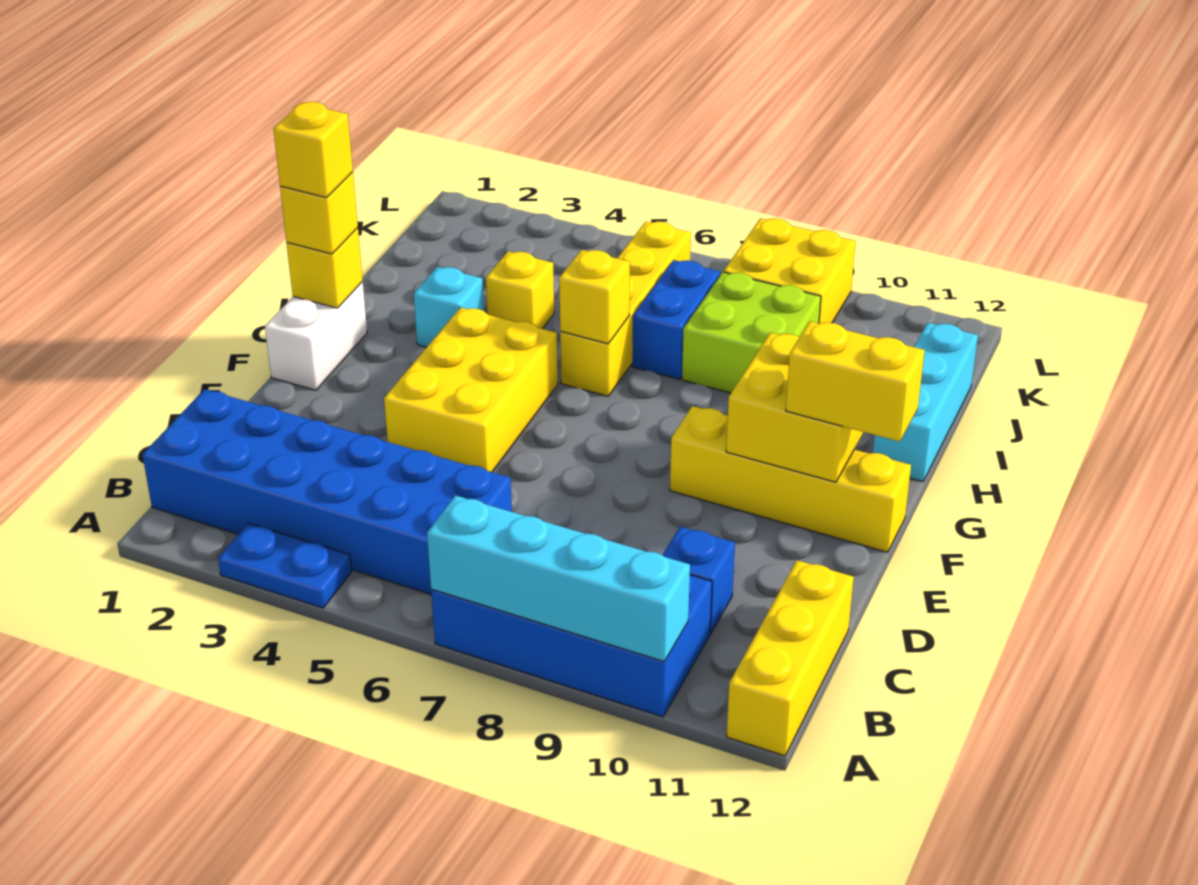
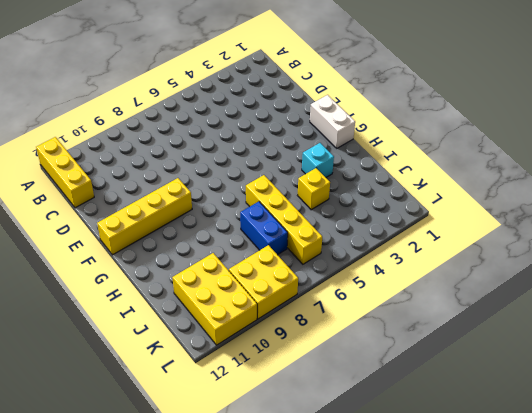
yellow brick J10:L11 level 1 -> yellow brick E4:G5 level 1
none -> blue plate A3:A4 level 1
none -> blue brick A7:B10 level 1
none -> blue brick B1:C6 level 1

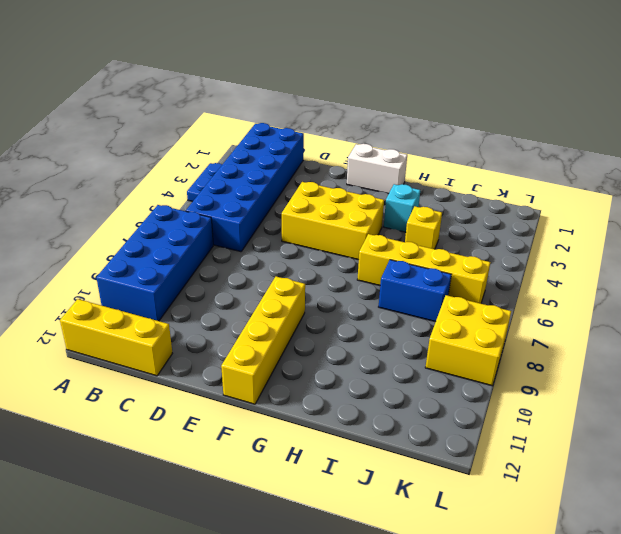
none -> blue brick C10 level 1
none -> cyan brick H12:J12 level 1
none -> lime brick I8:J9 level 1

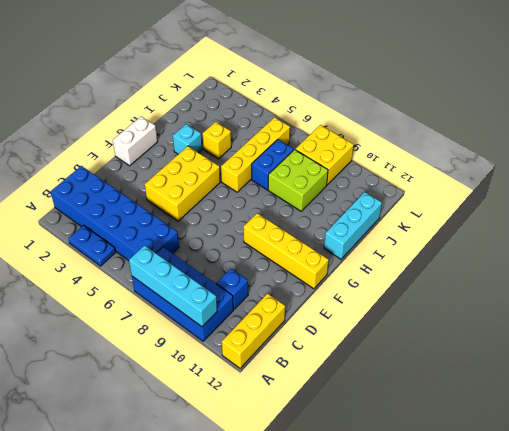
none -> yellow brick F10:G11 level 2
none -> yellow brick G1 level 2
none -> yellow brick H6 level 2

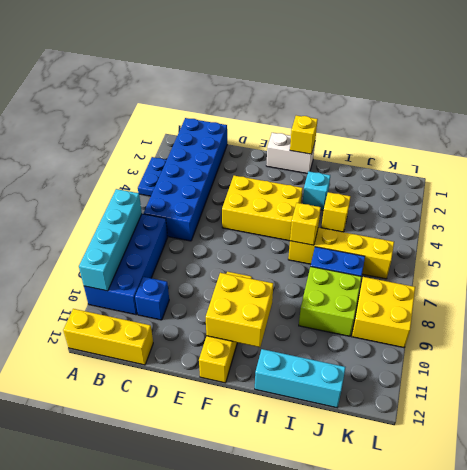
none -> yellow brick F11:F12 level 3
none -> yellow brick G1 level 3
none -> yellow brick G1 level 4

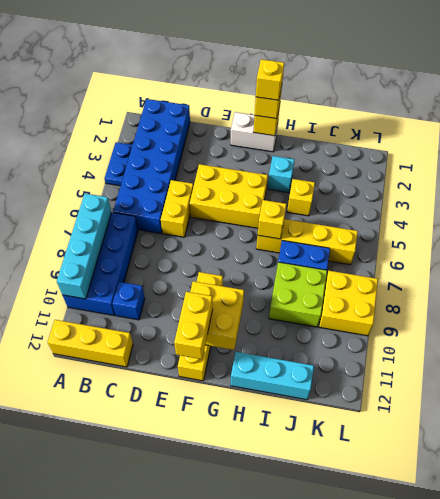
yellow brick D5:D6 level 1 -> none

